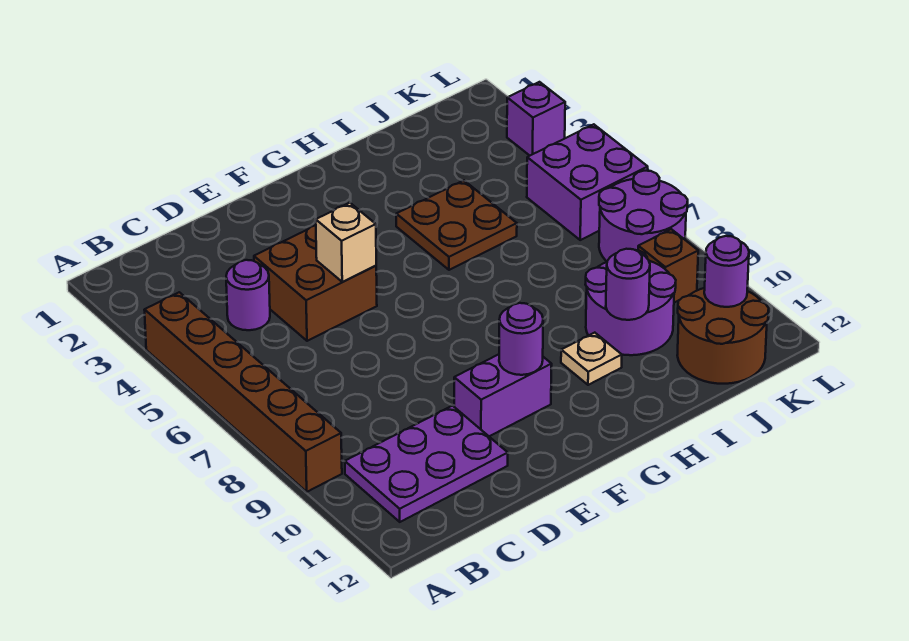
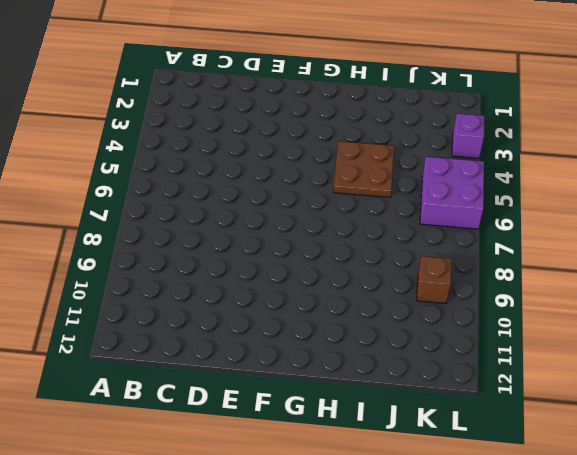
none -> brown brick A4:A9 level 1
none -> purple plate B10:D11 level 1
none -> purple round brick C4 level 1

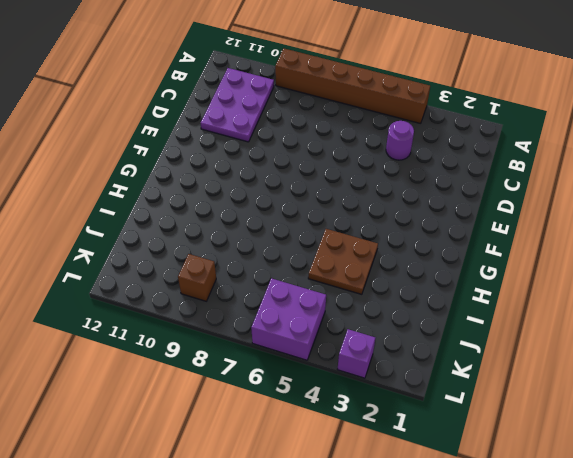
none -> brown brick D4:E5 level 1
none -> purple brick E10:F10 level 1
none -> tan plate H10 level 1

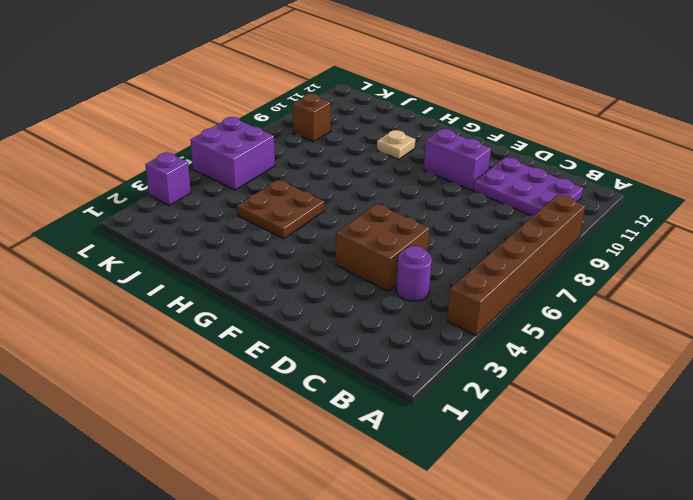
none -> purple round brick I9:J10 level 1
none -> brown round brick J11:K12 level 1
none -> purple round brick K7:L8 level 1

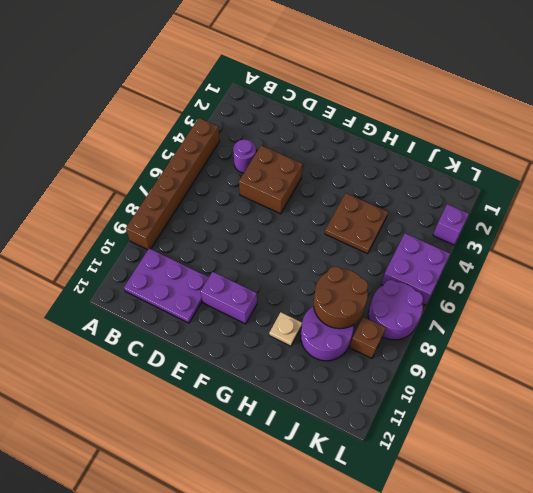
brown round brick I8:J9 level 2 -> brown round brick J11:K12 level 1
none -> tan brick E5 level 2
none -> purple round brick F10 level 2
none -> purple round brick I10 level 2

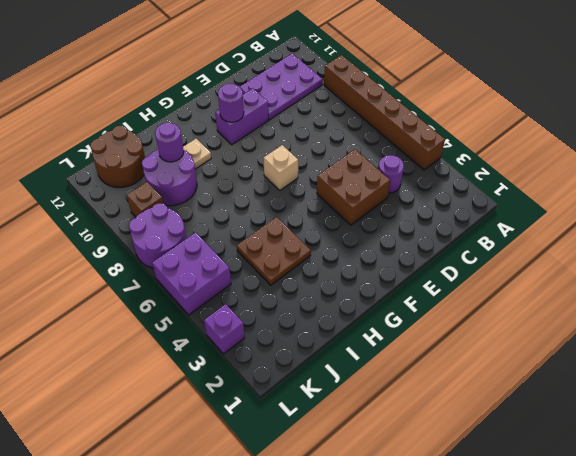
tan brick F7 level 1 -> tan brick E5 level 2
none -> purple round brick K11 level 2

